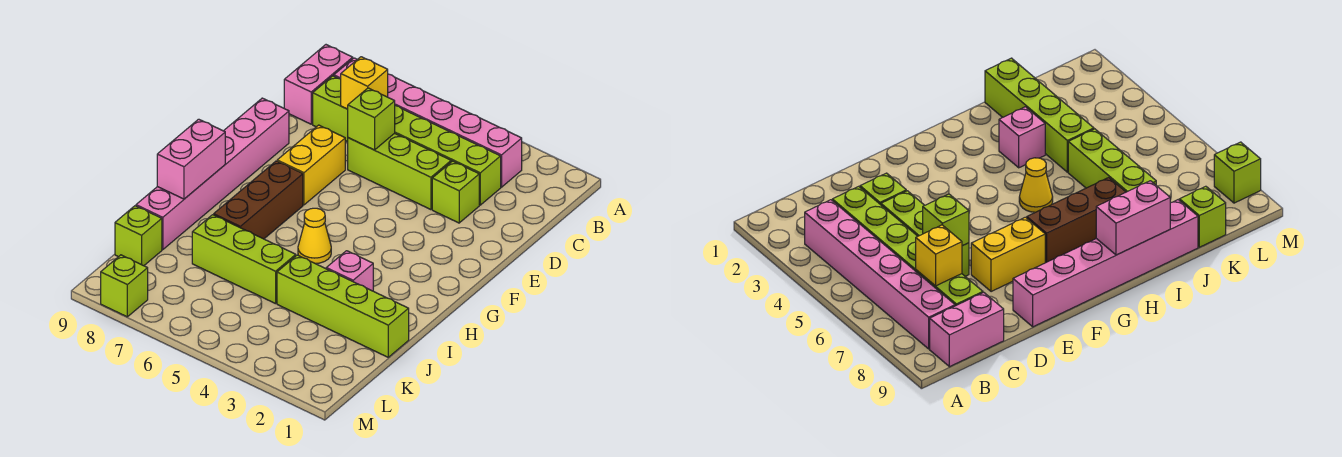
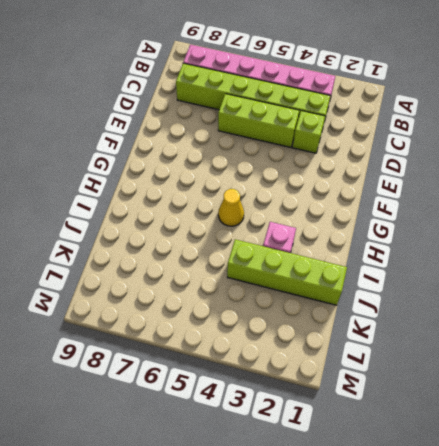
none -> pink brick B9:C9 level 1
none -> yellow brick E7:F7 level 1
none -> pink brick E9:J9 level 1

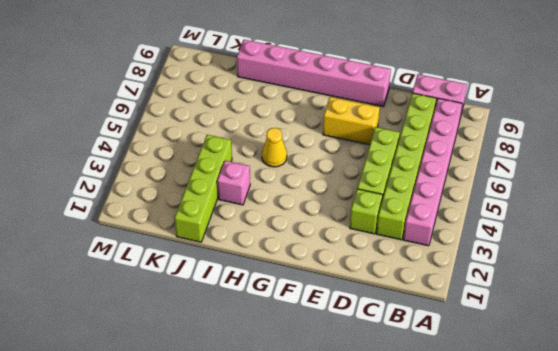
none -> brown brick G7:I7 level 1
none -> lime brick J5:J7 level 1
none -> lime brick K9 level 1

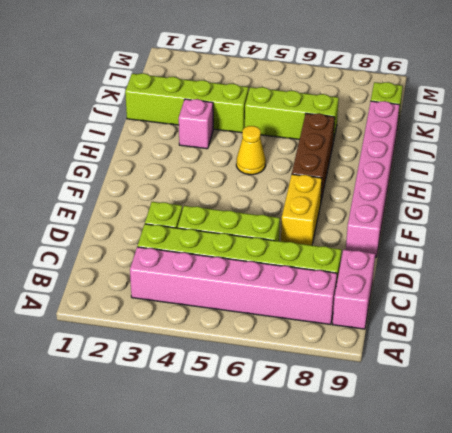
none -> lime brick M8 level 1
none -> yellow brick C7 level 2
none -> lime brick D6 level 2

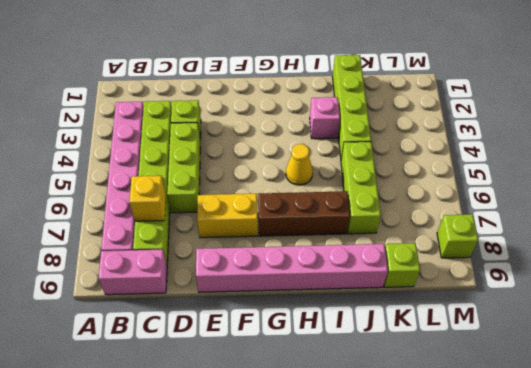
none -> lime brick D6 level 2
none -> pink brick H9:I9 level 2

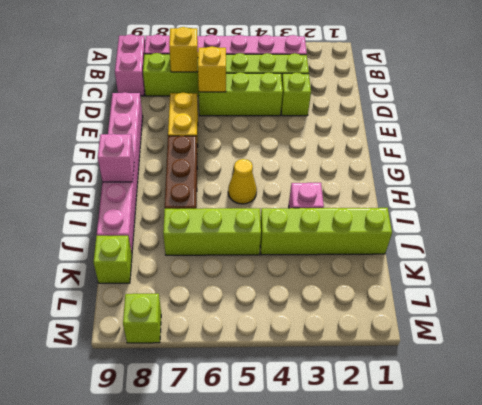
yellow brick D6 level 2 -> lime brick D6 level 2
pink brick H9 level 2 -> pink brick H9:I9 level 2

